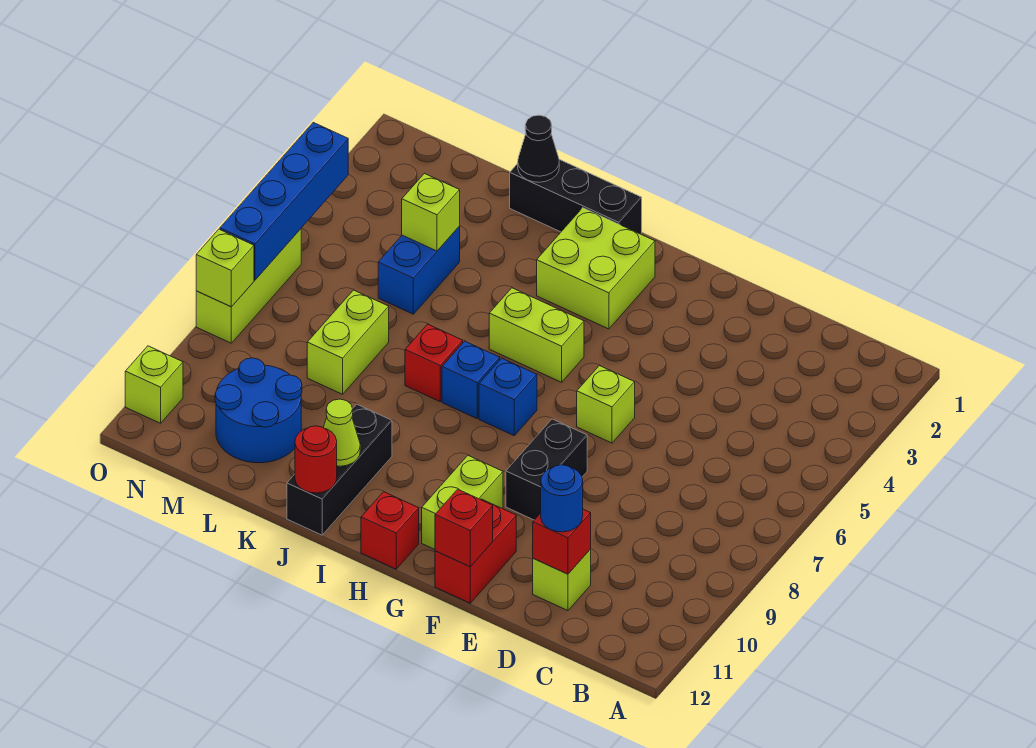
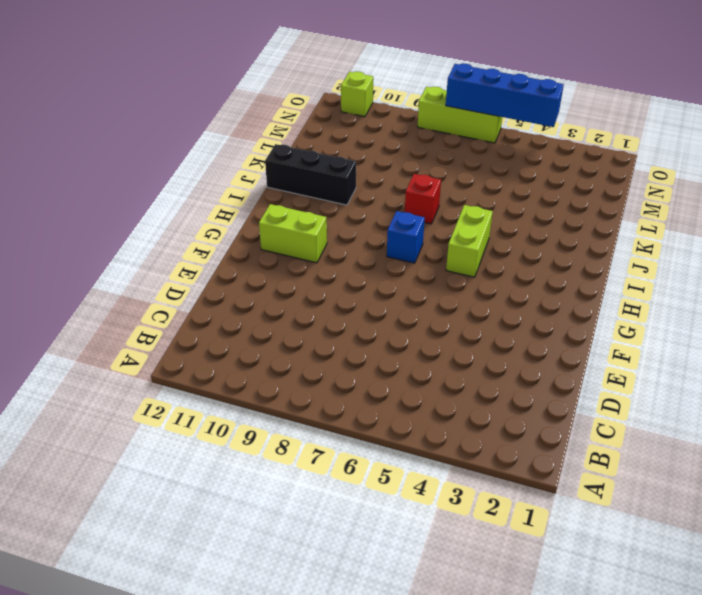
none -> lime brick D11 level 1
none -> lime brick F6 level 1
none -> black brick F8:F9 level 1

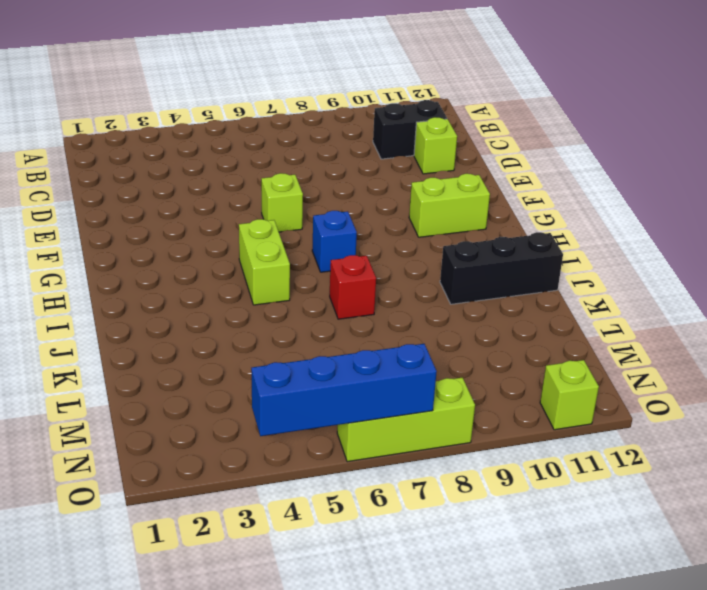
black brick C10:C11 level 1 -> black brick F8:F9 level 1
none -> red brick F11:F12 level 1
none -> lime brick H2:I3 level 1
none -> red brick H12 level 1

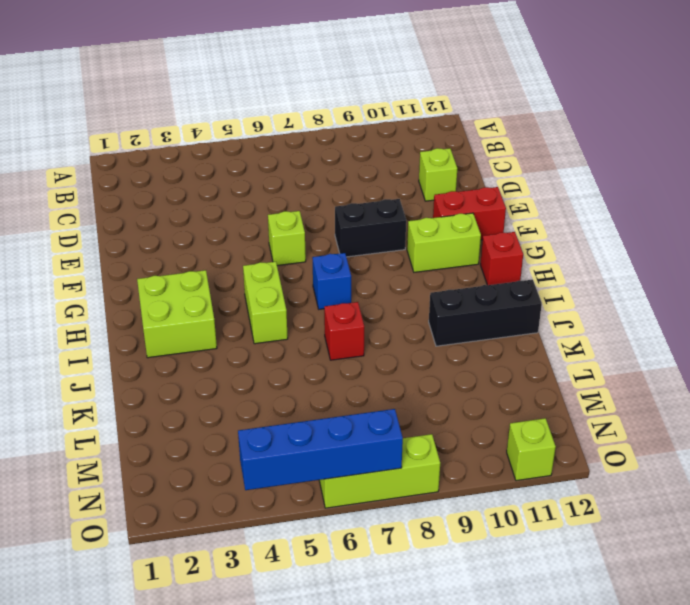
none -> black brick I1:K1 level 1
none -> blue brick I7 level 1
none -> blue brick L4:L5 level 1

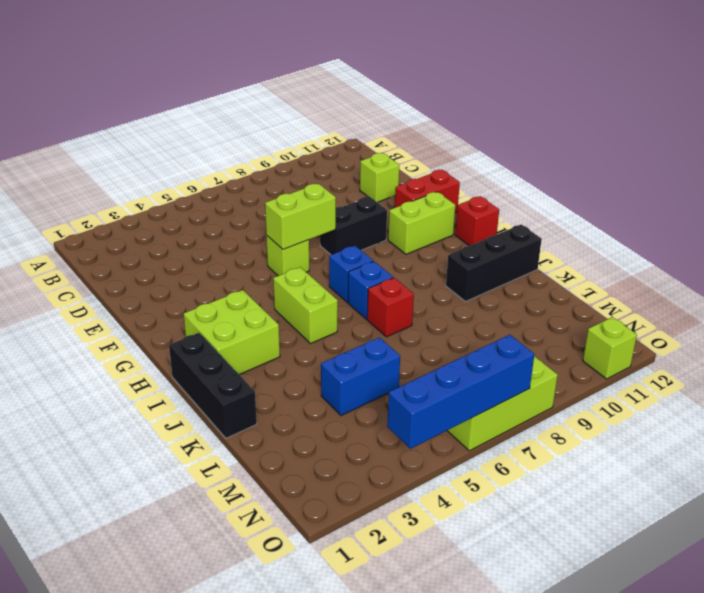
lime brick F6:F7 level 2 -> lime brick L7:L8 level 1
none -> blue round brick L10:M11 level 1
none -> red brick D11 level 2
none -> red brick F12 level 2

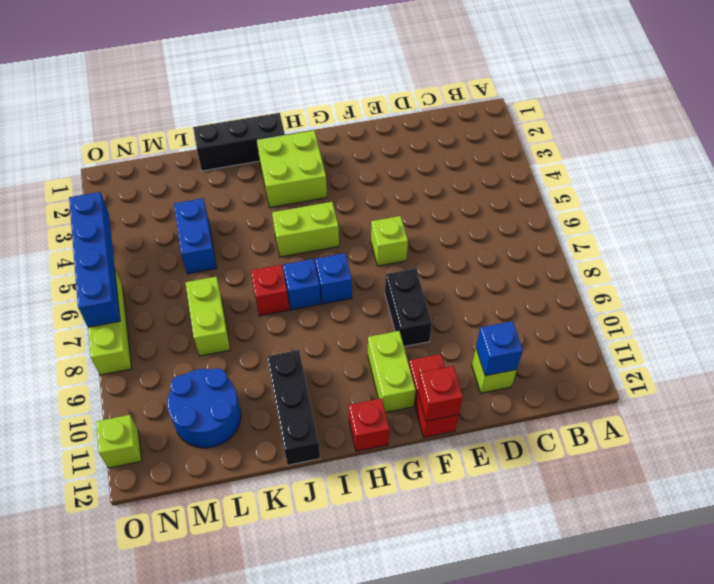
blue brick D11 level 2 -> red brick D11 level 2
none -> lime cone J11 level 2
none -> red round brick J12 level 2
none -> black cone K1 level 2

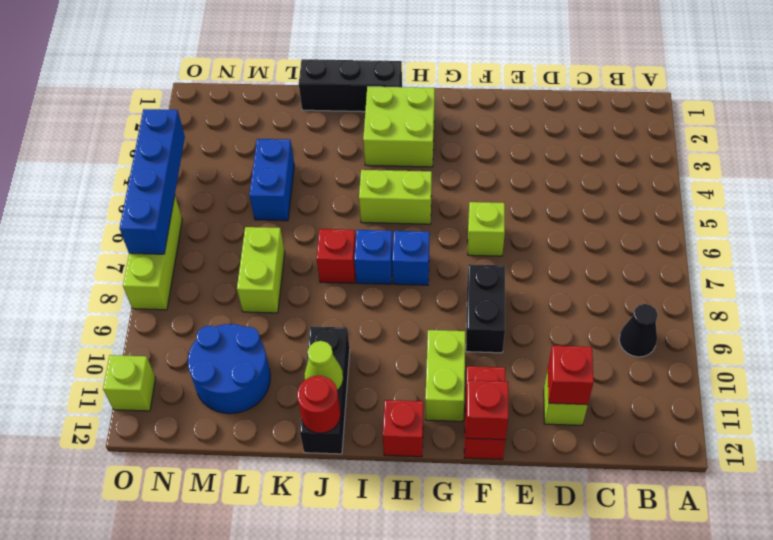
black cone B9 level 1 -> black cone K1 level 2
none -> lime brick L4 level 2
none -> lime brick O8 level 2
none -> blue round brick D11 level 3

